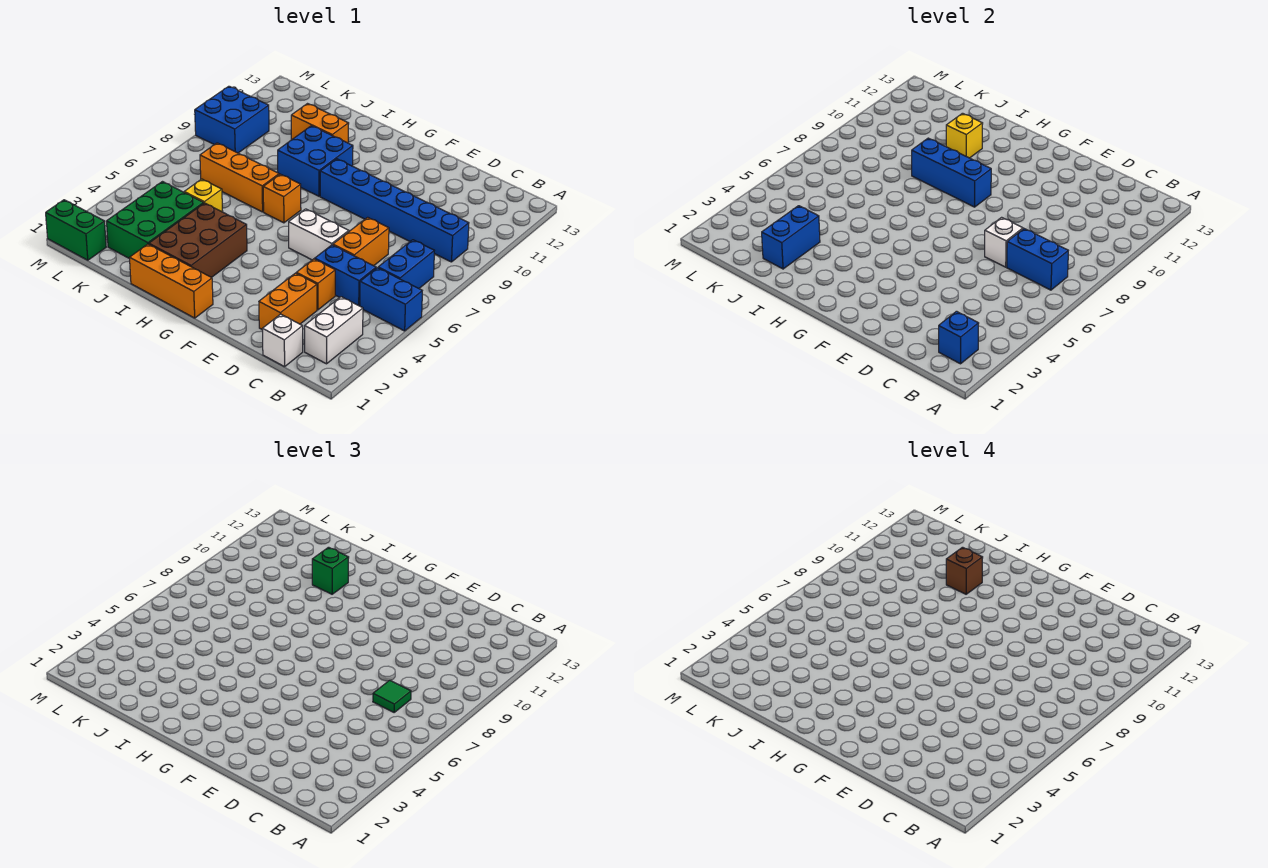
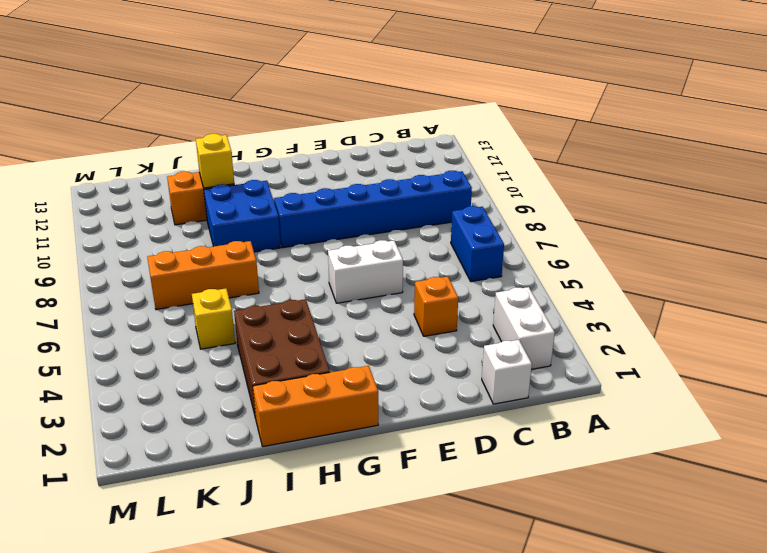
none -> blue brick A5:B5 level 1
none -> blue brick C5:D5 level 1
none -> orange brick D2:D3 level 1

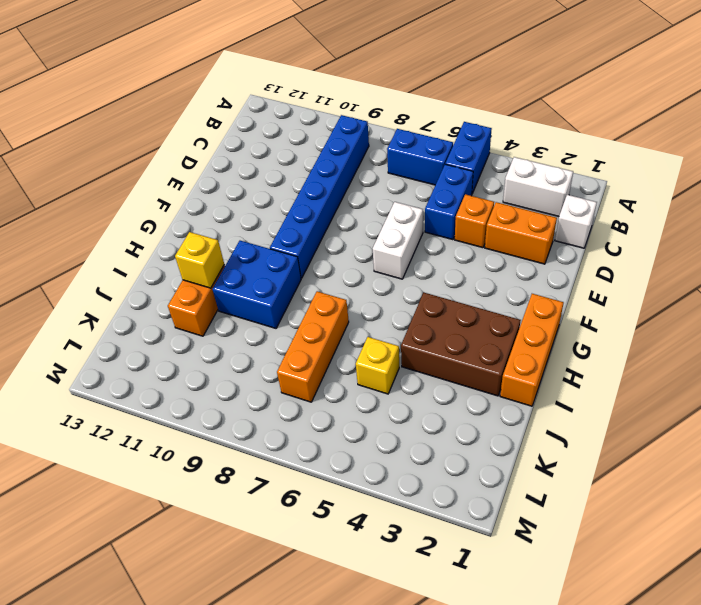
none -> orange brick D6:D7 level 1
none -> orange brick H7 level 1
none -> green brick J2:K4 level 1

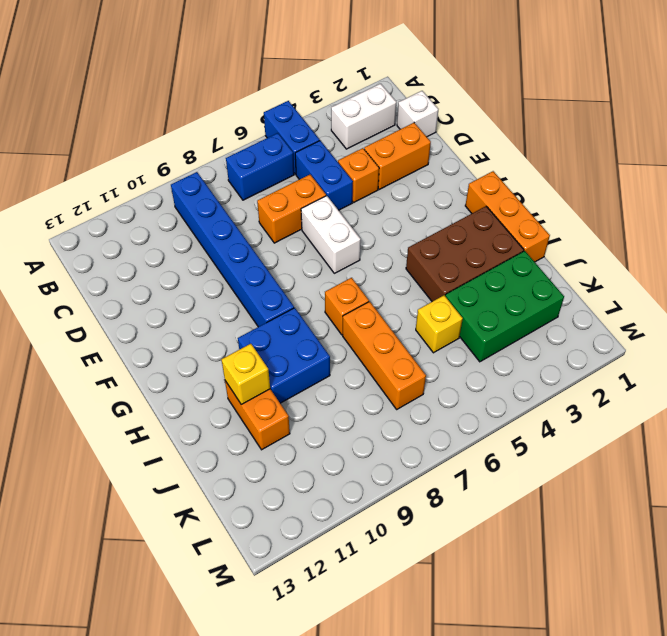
none -> green brick L1:M1 level 1
none -> blue brick L9:M10 level 1
none -> blue brick B2 level 2

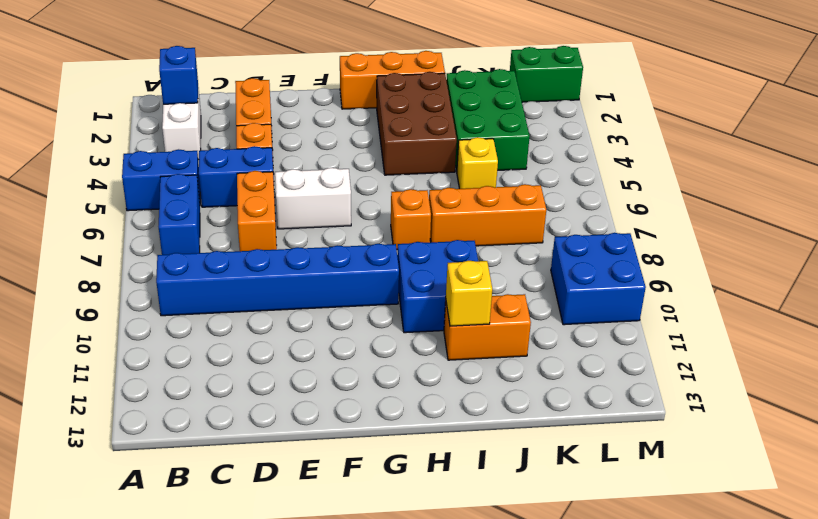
none -> white brick C1 level 1
none -> blue brick B7:C7 level 2
none -> white brick D7 level 2

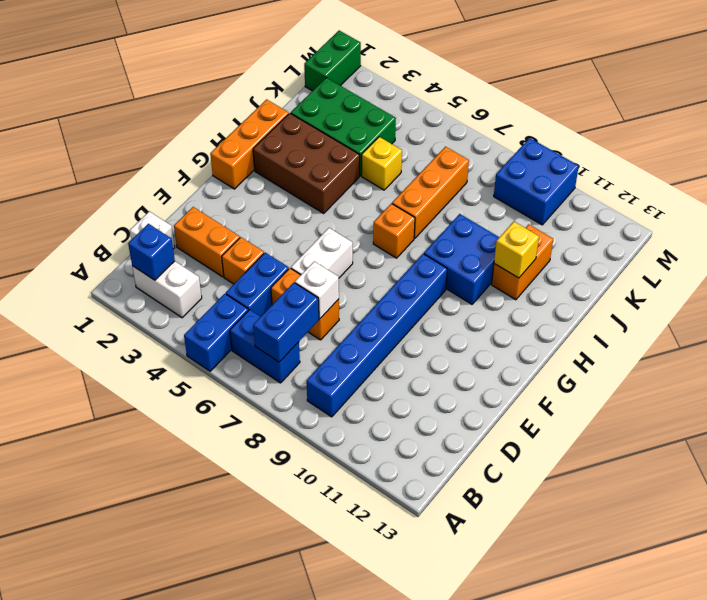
none -> blue brick G9:I9 level 2
none -> blue brick J2:J3 level 2
none -> green tile C7 level 3

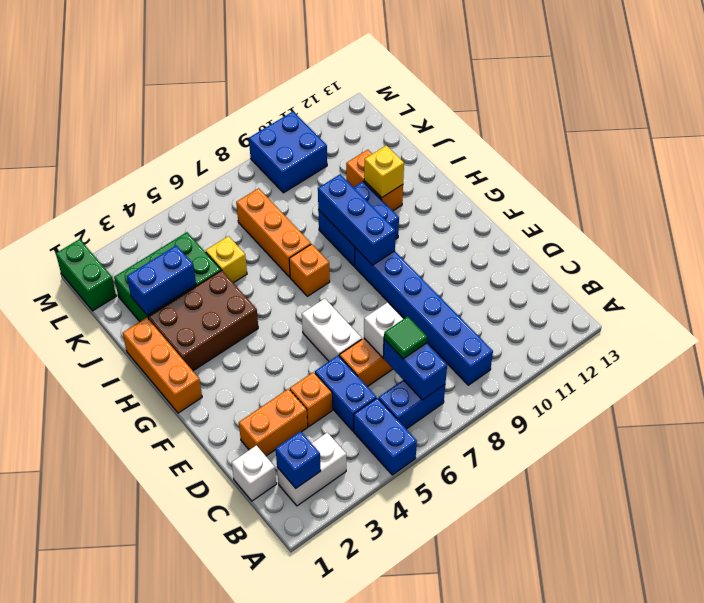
none -> green brick I11 level 3
none -> brown brick I11 level 4

